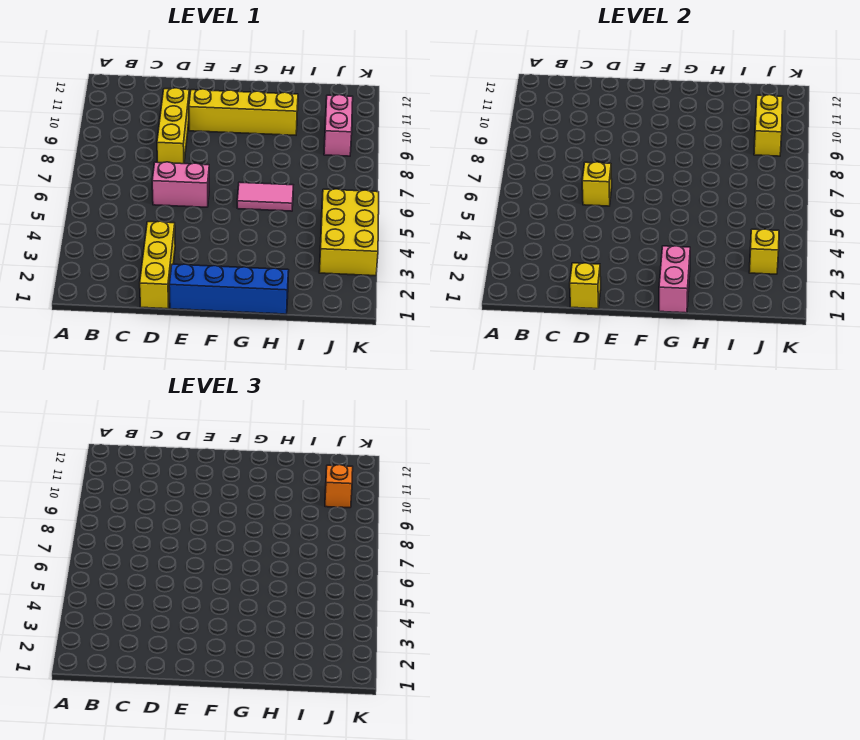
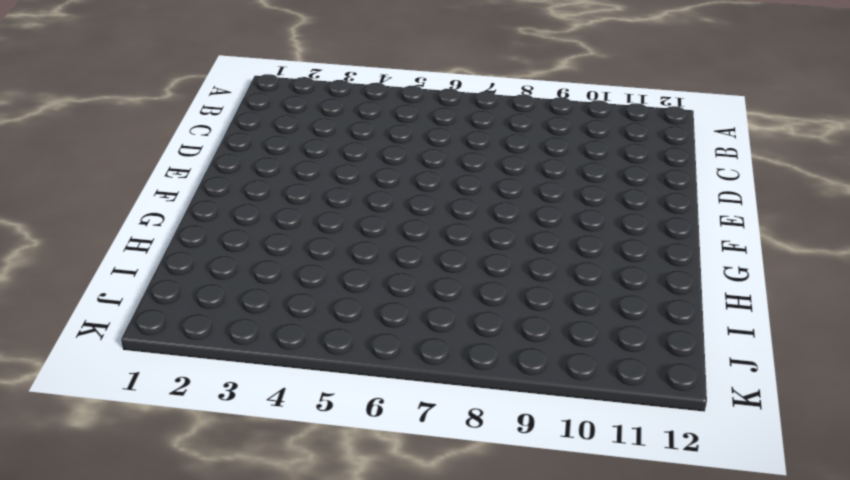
none -> yellow brick D1:D3 level 1
none -> pink brick D6:E6 level 1
none -> yellow brick D8:D10 level 1

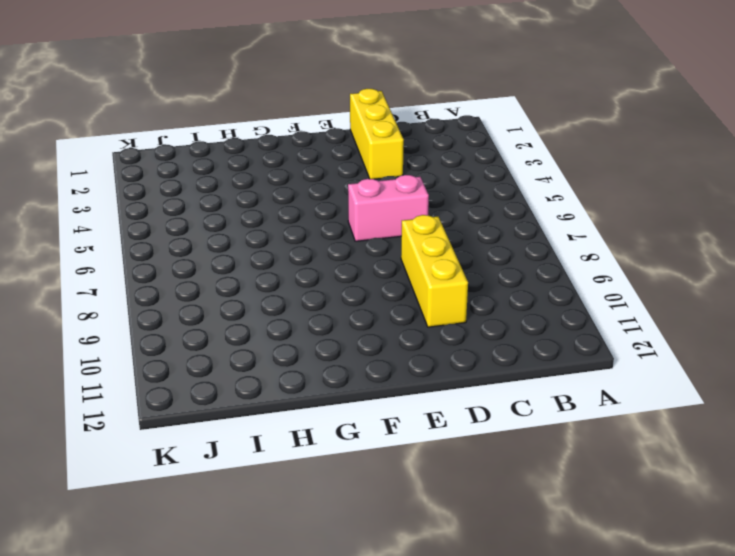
none -> blue brick E1:H1 level 1
none -> yellow brick E10:H10 level 1
none -> pink tile G6:H6 level 1

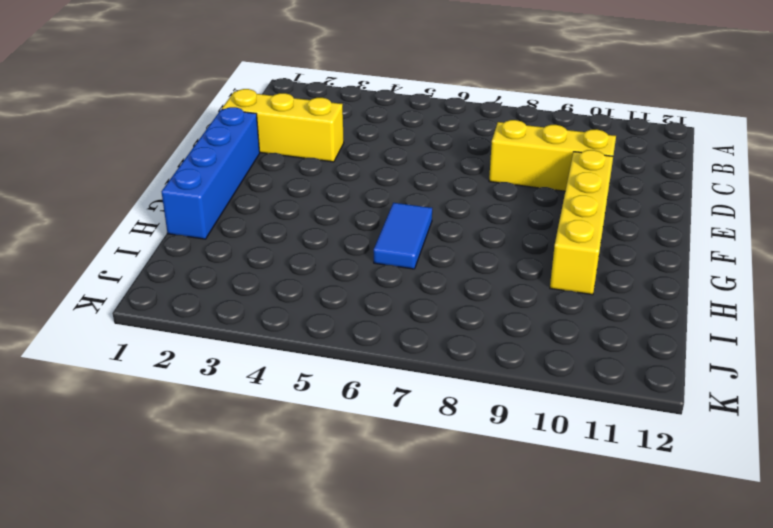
blue tile G6:H6 level 1 -> pink tile G6:H6 level 1
none -> pink brick D6:E6 level 1
none -> yellow brick J3:K5 level 1
none -> pink brick J9:J10 level 1

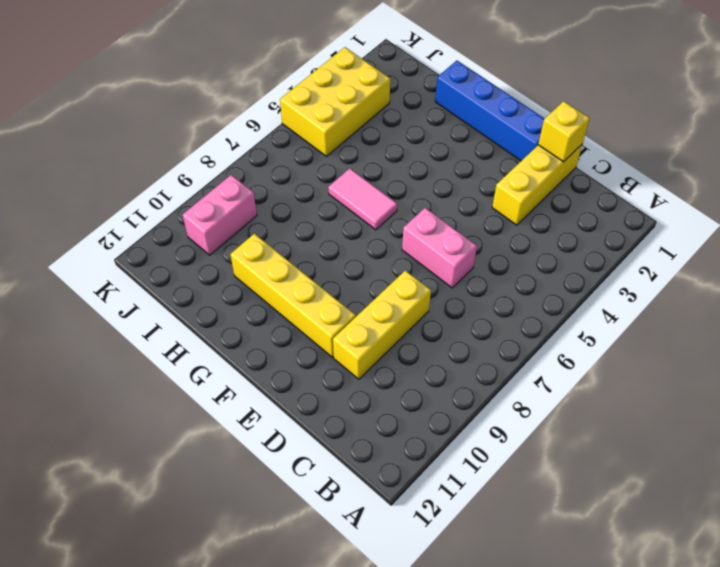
none -> yellow brick D6 level 2
none -> pink brick G1:G2 level 2
none -> yellow brick J3 level 2

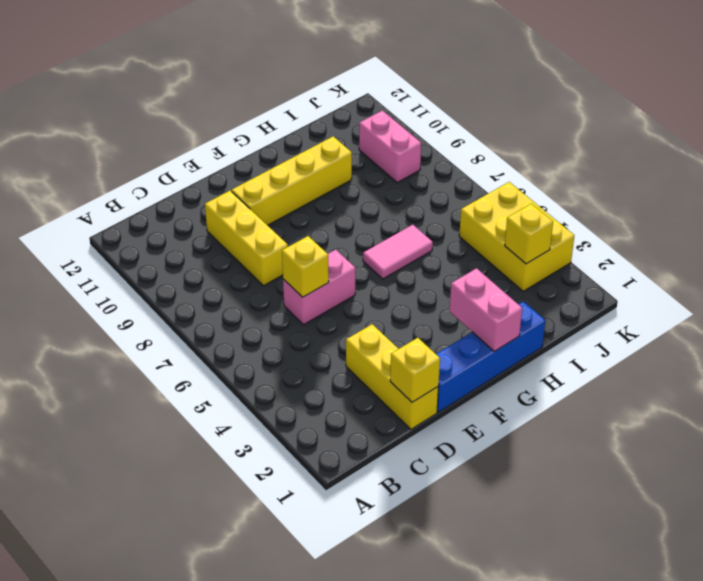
none -> yellow brick J9:J10 level 2
none -> orange brick J10 level 3

